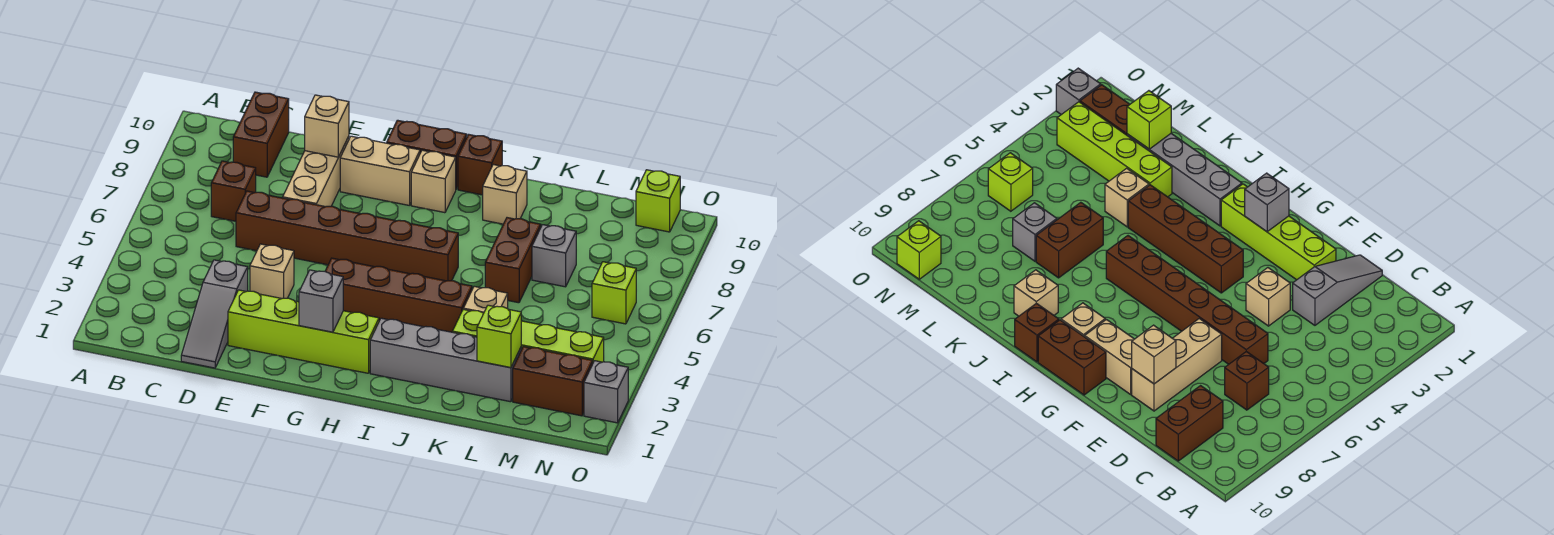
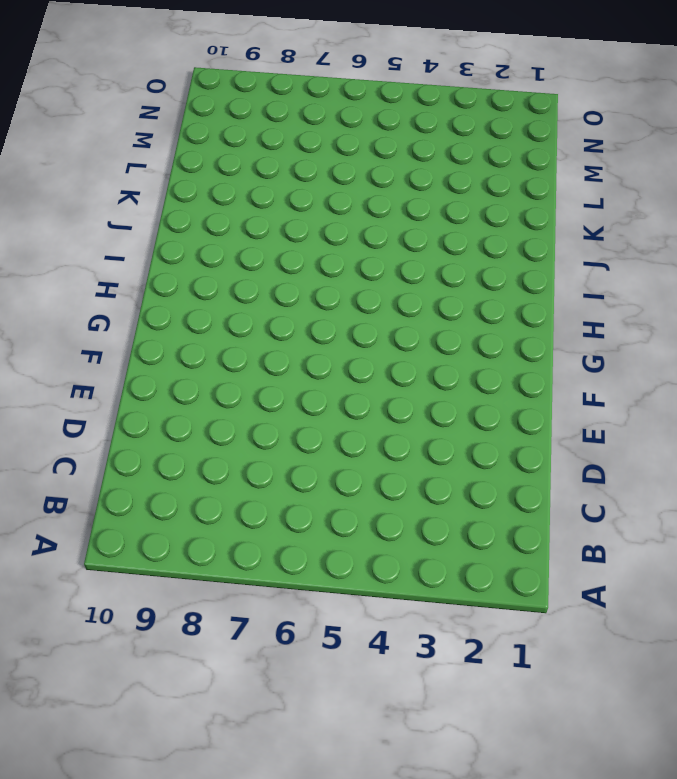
none -> brown brick C7 level 1
none -> brown brick C9:C10 level 1
none -> grey slope D1:D3 level 1 top 3

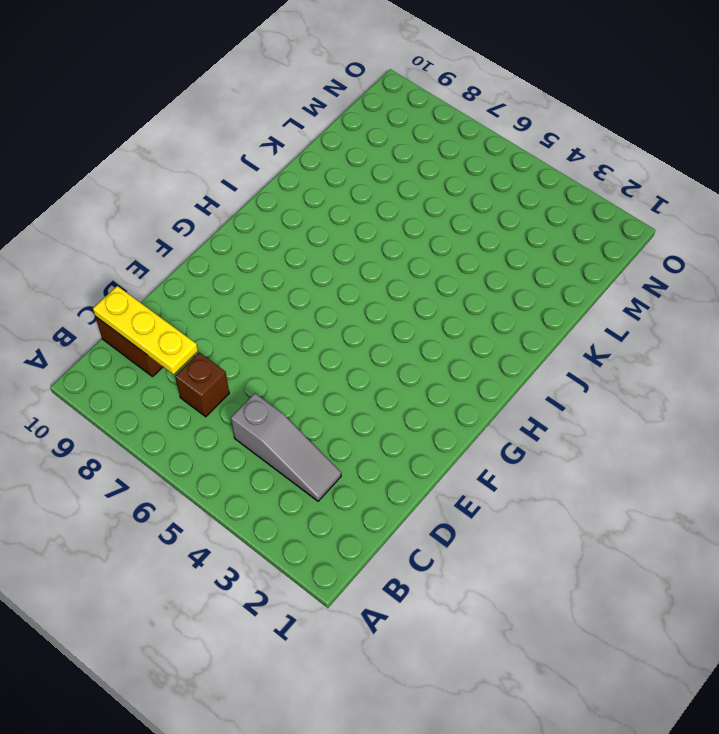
grey slope C3:C5 level 1 top 5 -> grey slope D1:D3 level 1 top 3
yellow plate C8:C10 level 2 -> none
none -> brown brick D6:I6 level 1
none -> lime brick E2:H2 level 1
none -> tan brick E4 level 1

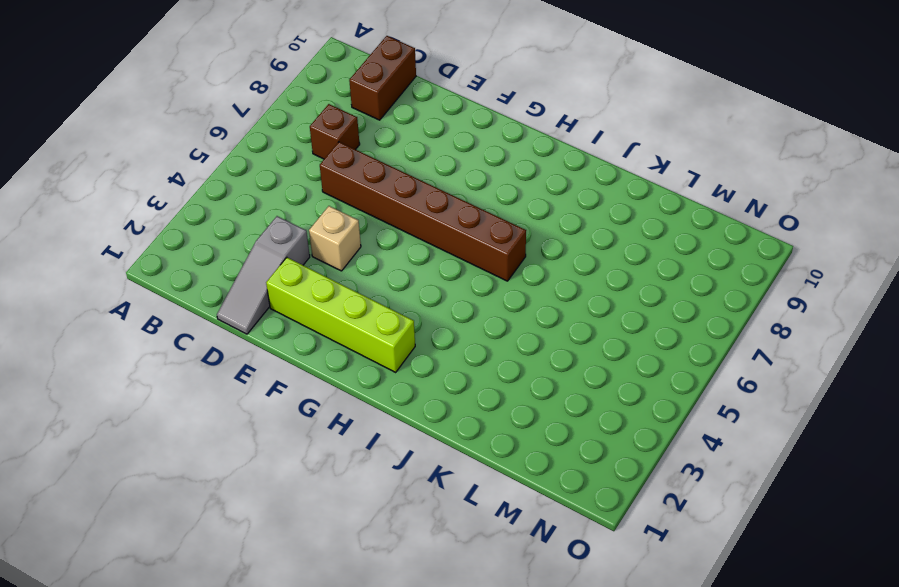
none -> tan brick E7:E9 level 1
none -> tan brick F9:G9 level 1
none -> brown brick G4:J4 level 1

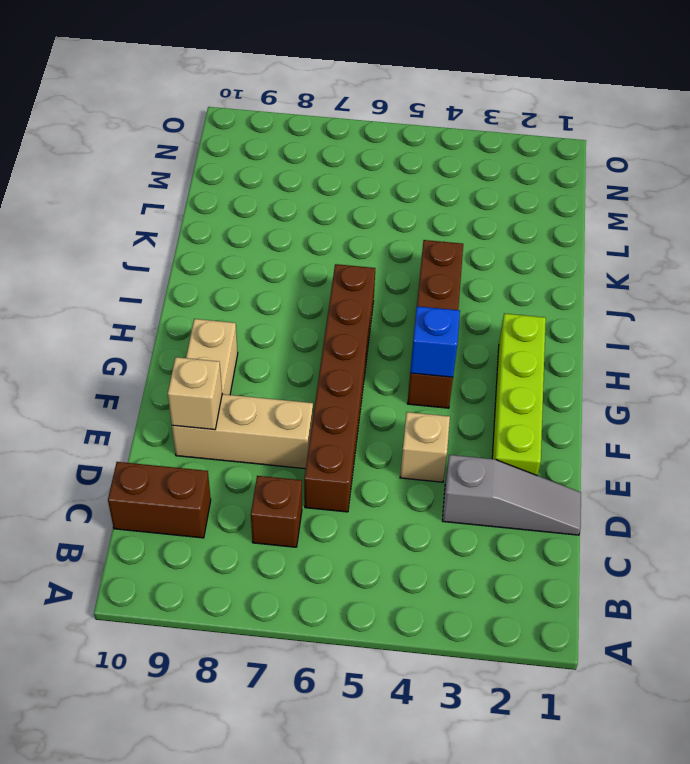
blue brick G4 level 2 -> none
none -> brown brick G10:H10 level 1
none -> tan brick H9 level 1
none -> grey brick I2:L2 level 1

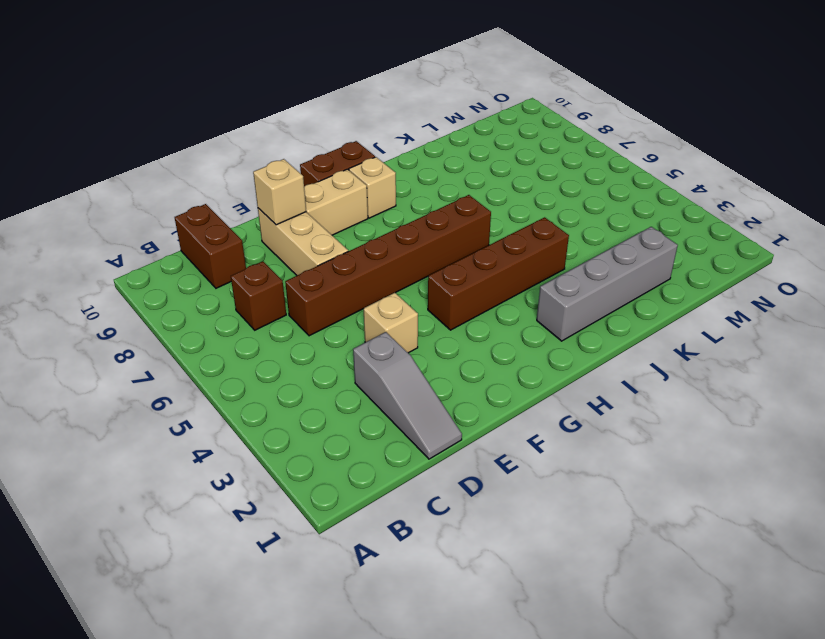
none -> lime brick E2:H2 level 1
none -> brown brick I10 level 1
none -> tan brick J9 level 1

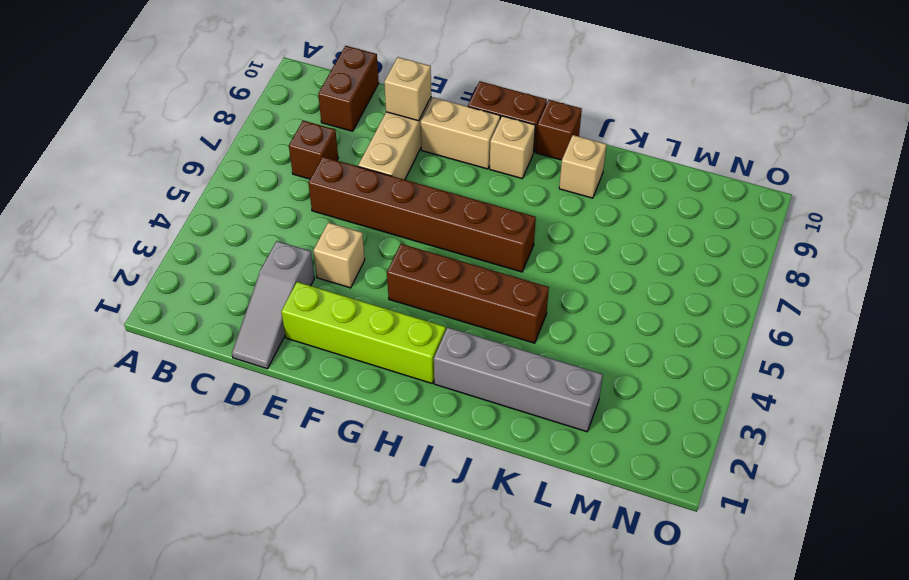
none -> lime brick K3:N3 level 1
none -> tan brick K4 level 1
none -> brown brick K6:K7 level 1

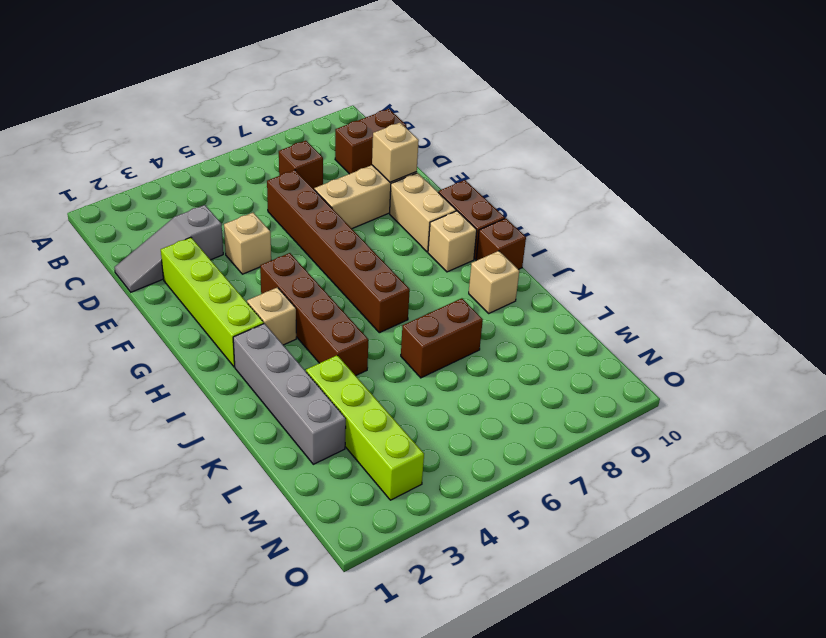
tan brick H3 level 1 -> tan brick K4 level 1
none -> grey brick L7 level 1
none -> brown brick M2:N2 level 1
none -> lime brick N6 level 1

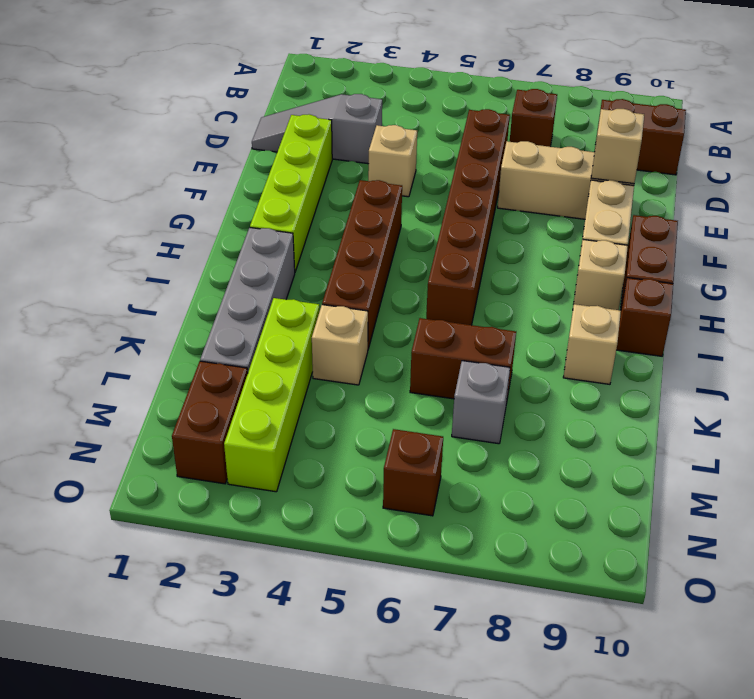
brown brick N6 level 1 -> lime brick N6 level 1
none -> lime brick N10 level 1
none -> grey brick O2 level 1
none -> grey brick G2 level 2

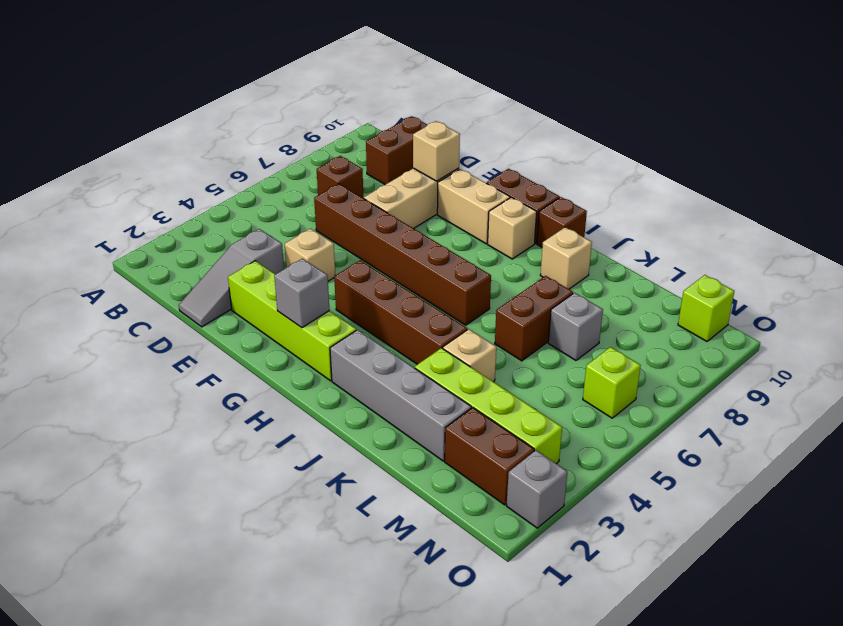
none -> lime brick L2 level 2

